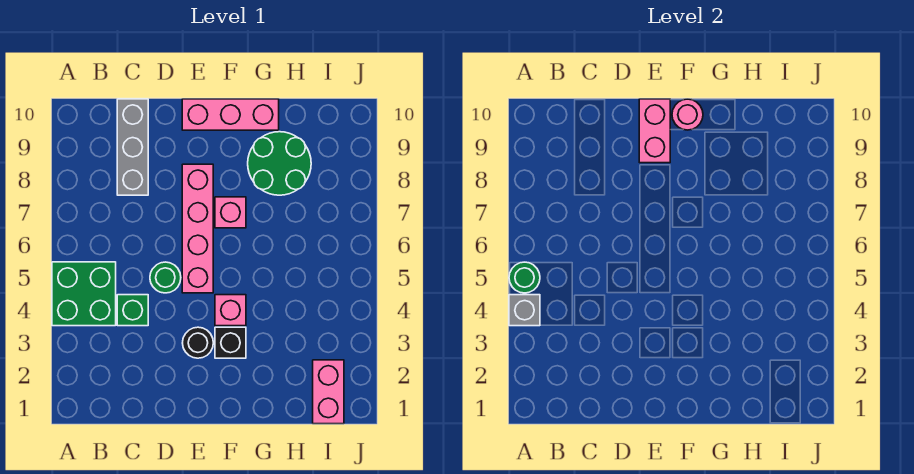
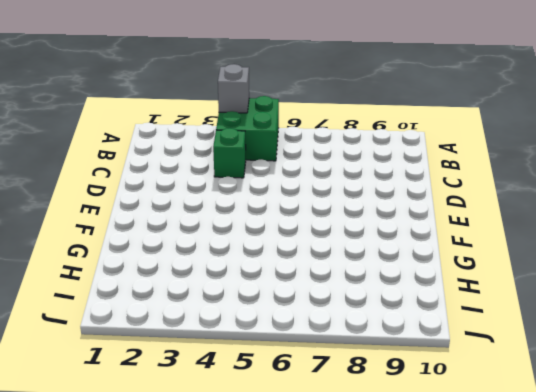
none -> grey brick C8:C10 level 1
none -> green round brick D5 level 1
none -> black round brick E3 level 1

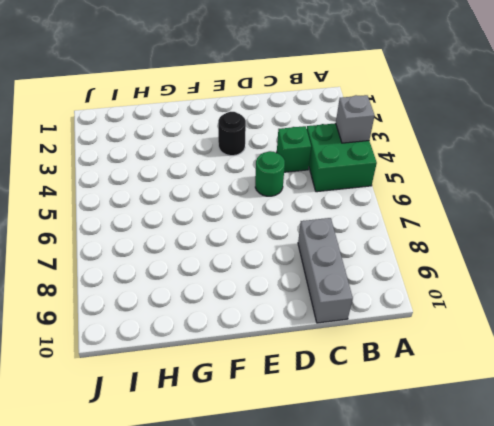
none -> pink brick E5:E8 level 1
none -> pink brick E10:G10 level 1
none -> black brick F3 level 1

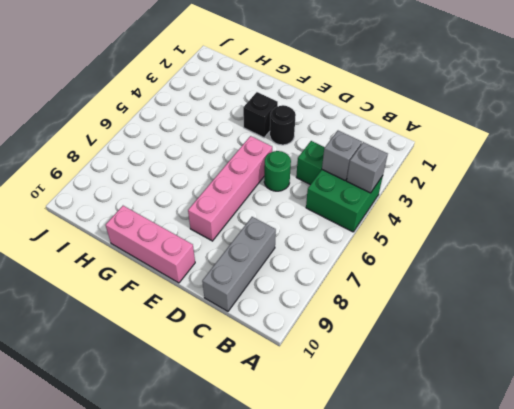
grey brick B4 level 2 -> none
none -> pink brick F4 level 1
none -> pink brick F7 level 1
none -> green round brick G8:H9 level 1

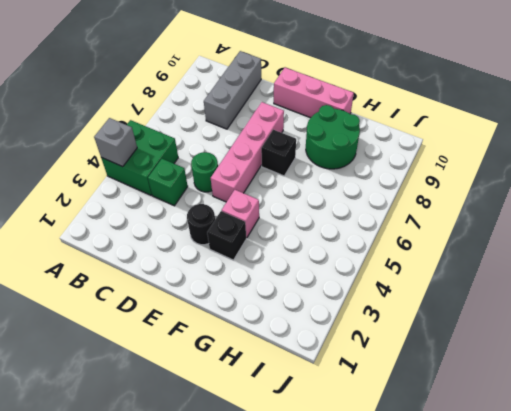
black brick F7 level 1 -> pink brick F7 level 1
none -> pink brick I1:I2 level 1
none -> green round brick A5 level 2
none -> pink brick E9:E10 level 2

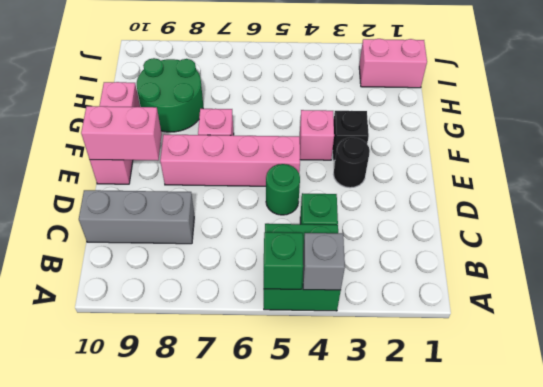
green brick A5 level 2 -> green round brick A5 level 2
none -> pink round brick F10 level 2

